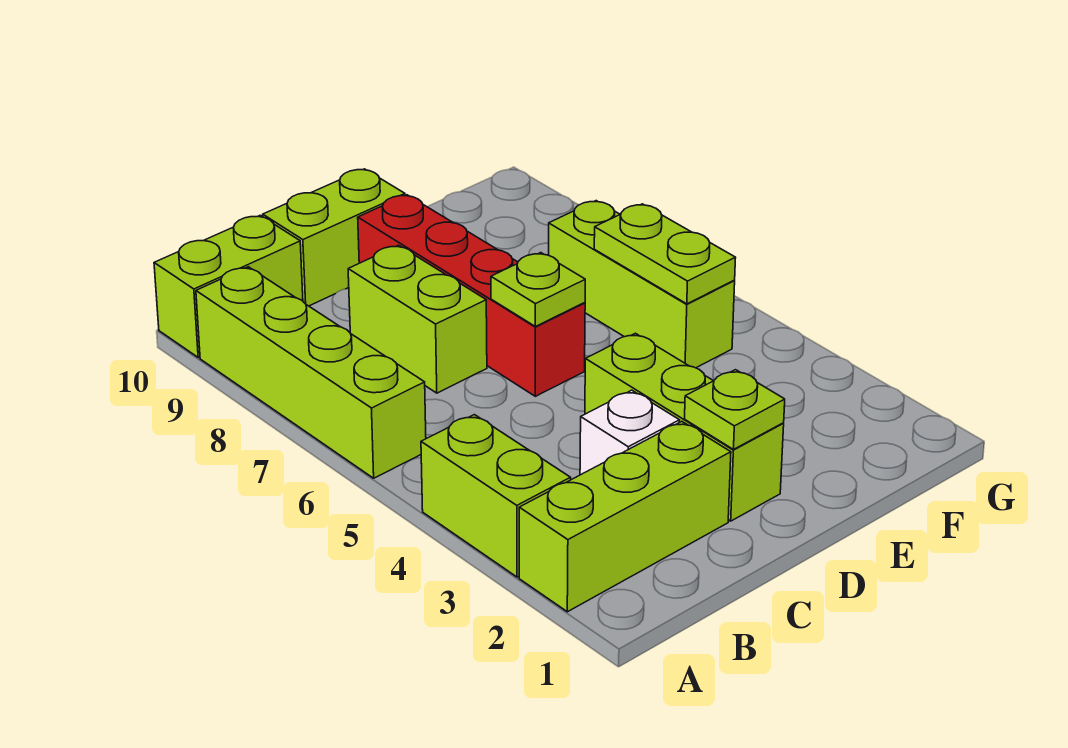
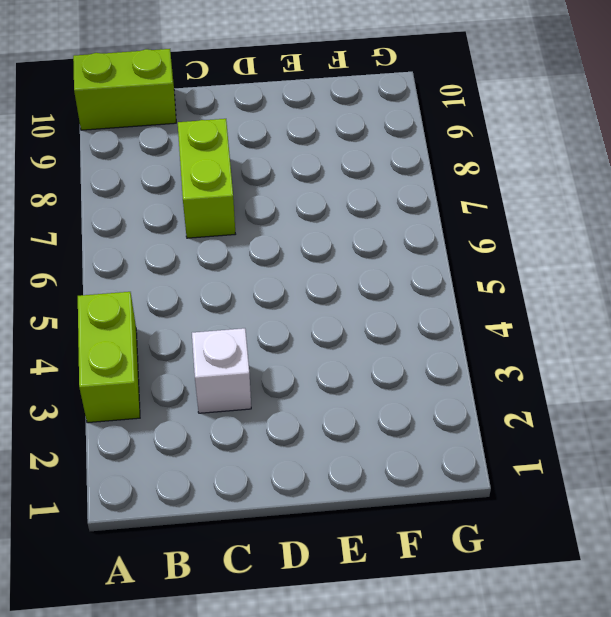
none -> lime brick A2:C2 level 1
none -> lime brick A6:A9 level 1
none -> lime brick C10:D10 level 1

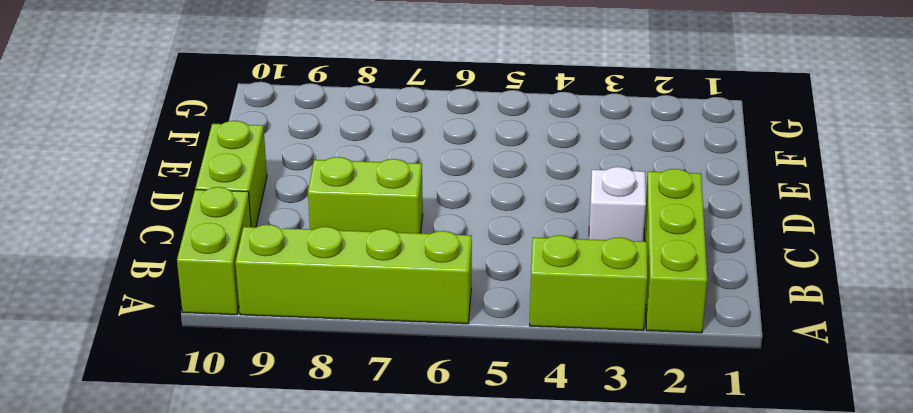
none -> lime brick D2:D4 level 1
none -> red brick D6:D9 level 1
none -> lime brick F5:F7 level 1

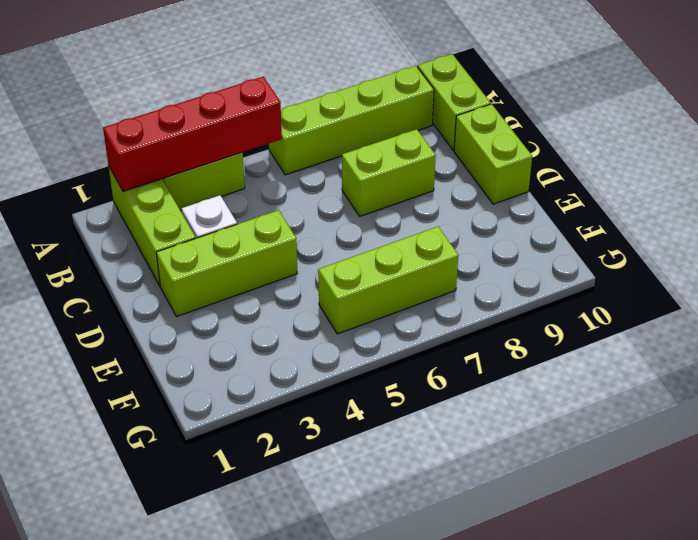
red brick A2:A5 level 2 -> red brick D6:D9 level 1
none -> lime plate D2 level 2
none -> lime plate D6 level 2
none -> lime plate F5:F6 level 2

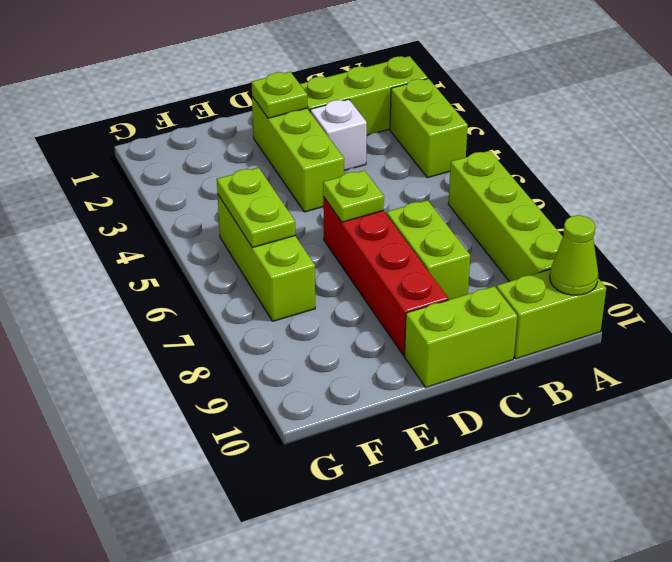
lime cone A10 level 2 -> none

